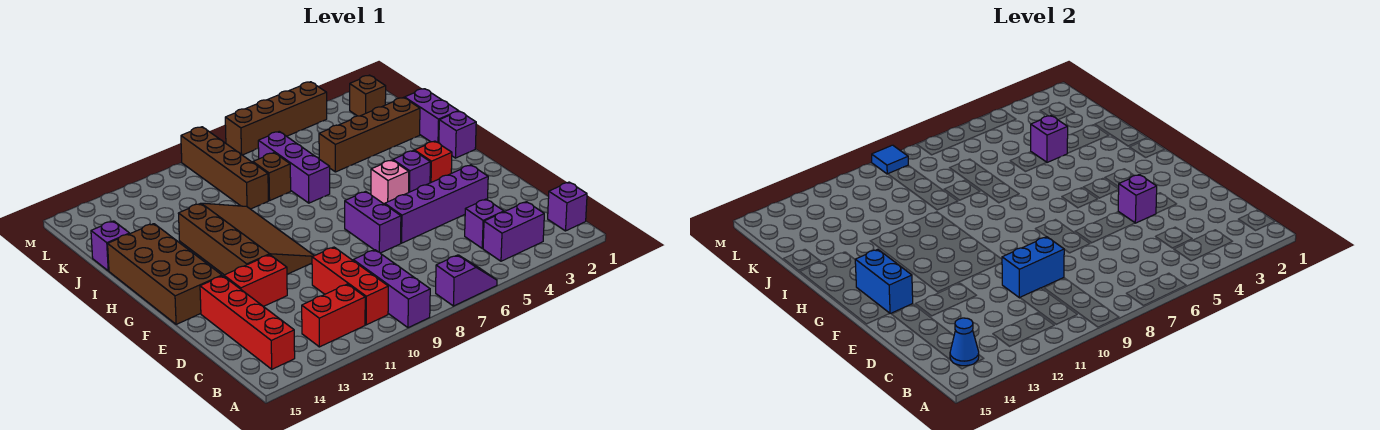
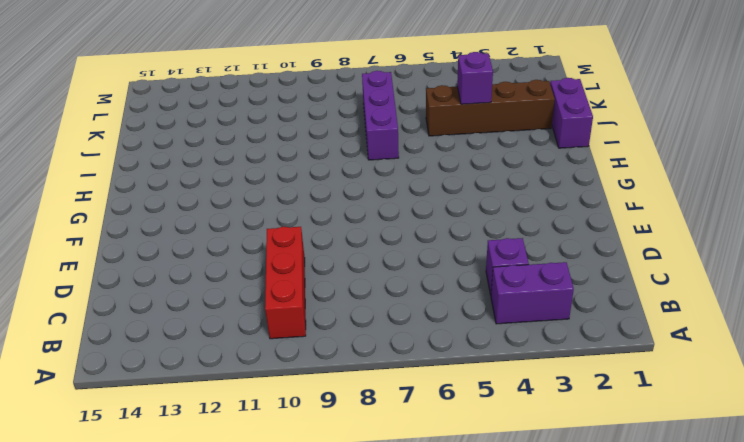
none -> purple slope A6:A7 level 1 top 7
none -> purple brick A9:C9 level 1
none -> purple brick B1 level 1
none -> red brick B11:B12 level 1

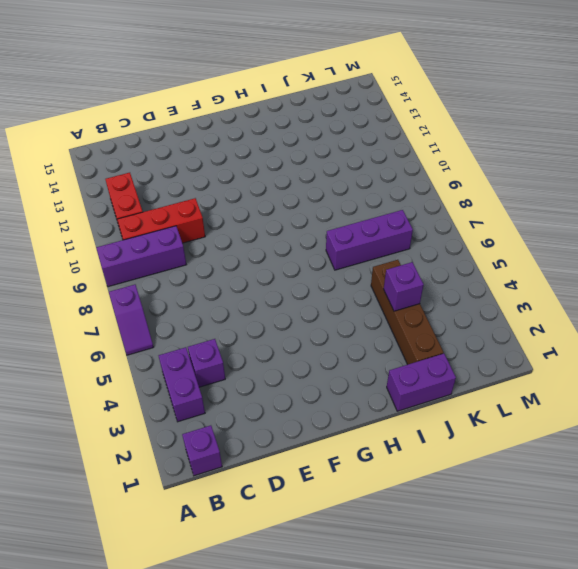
none -> red brick B14:E14 level 1
none -> purple brick E3:E6 level 1
none -> purple brick E7:F7 level 1
none -> red brick E12:E13 level 1

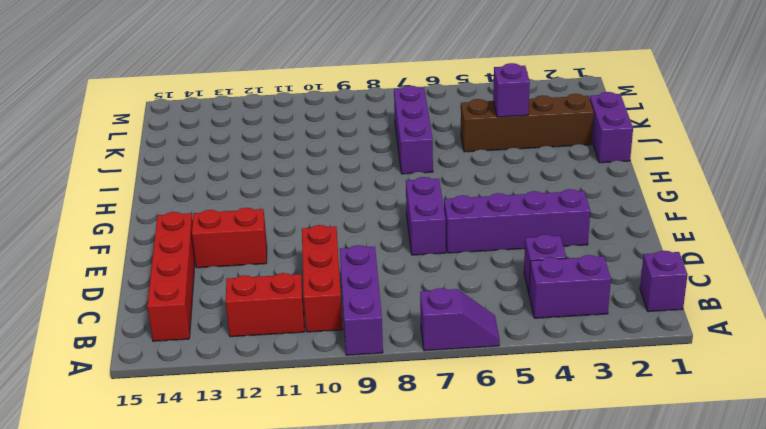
none -> brown slope F10:I12 level 1 top 12
none -> brown brick F14:I15 level 1
none -> red brick G3 level 1
none -> purple brick G4 level 1

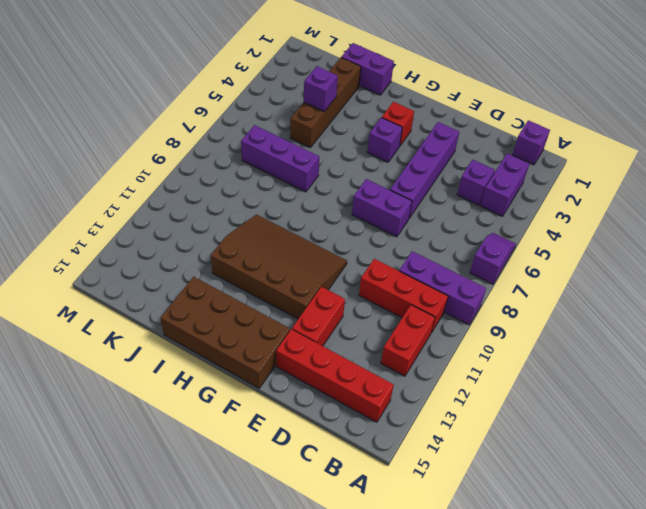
none -> pink brick G5 level 1
none -> purple brick H1 level 1
none -> brown brick J8 level 1
none -> brown brick J9:M9 level 1

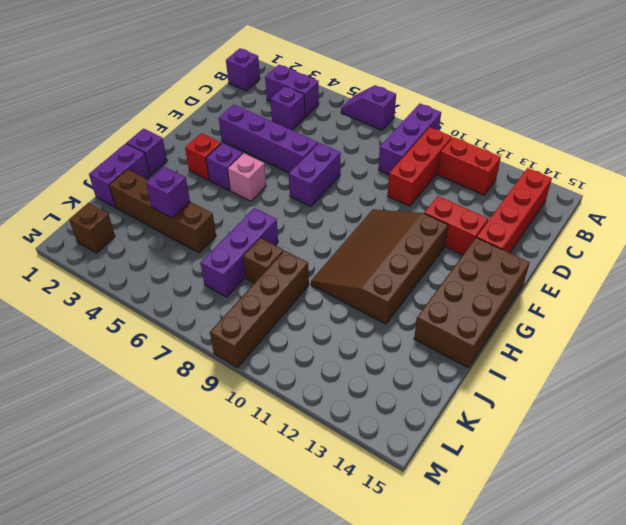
none -> purple brick J15 level 1
none -> brown brick M4:M7 level 1
none -> blue cone B14 level 2
none -> blue brick D9:D10 level 2

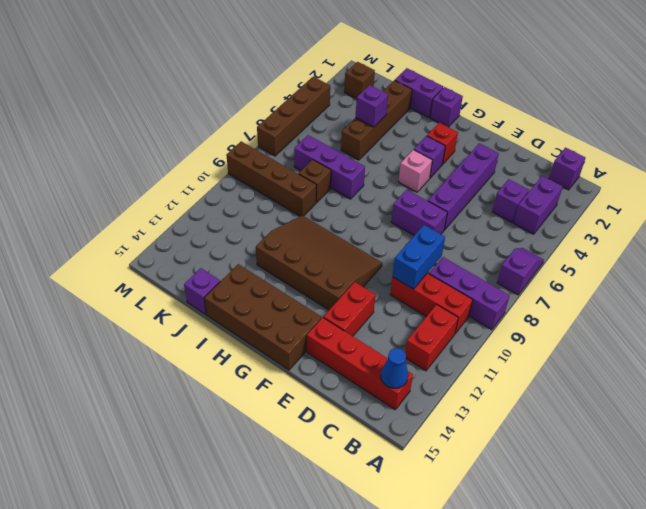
none -> purple brick E4 level 2
none -> blue brick F14:G14 level 2
none -> blue tile M9 level 2

